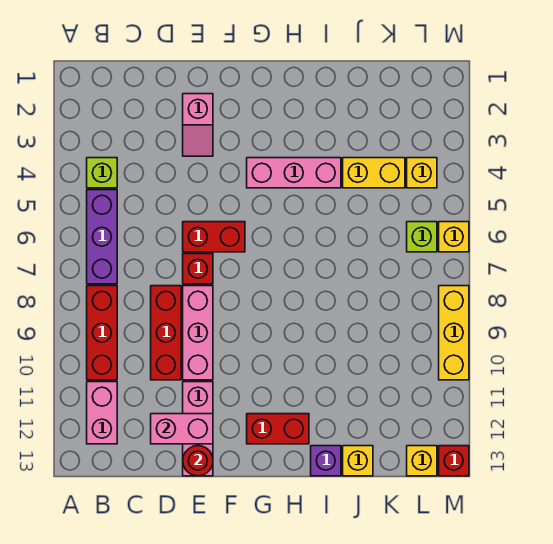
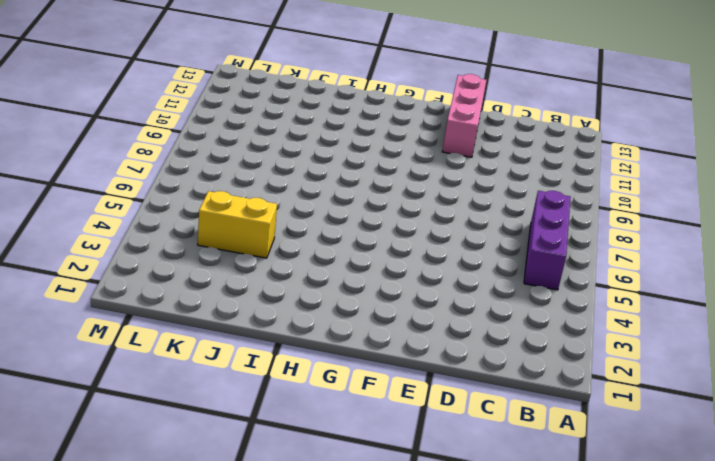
none -> lime brick B4 level 1
none -> red brick B8:B10 level 1
none -> pink brick B11:B12 level 1

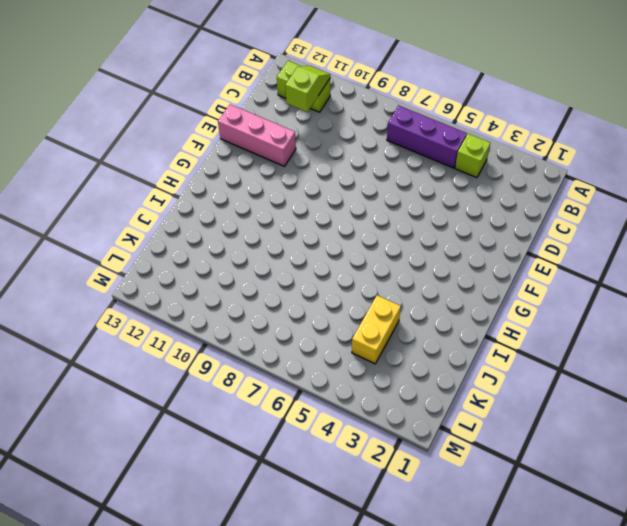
lime brick B11:B12 level 1 -> pink brick B11:B12 level 1
lime slope B11:C11 level 2 top C -> none
none -> red brick B8:B10 level 1
none -> red brick D8:D10 level 1
none -> pink slope E2:E3 level 1 top 2

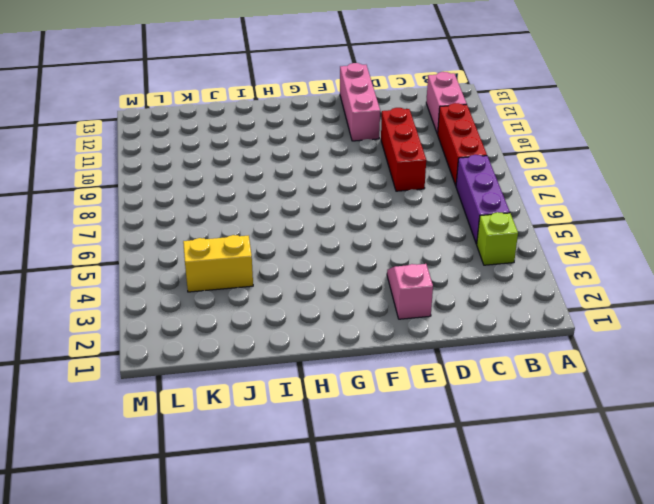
none -> red brick E6:F6 level 1
none -> red brick E7 level 1
none -> pink brick E8:E10 level 1

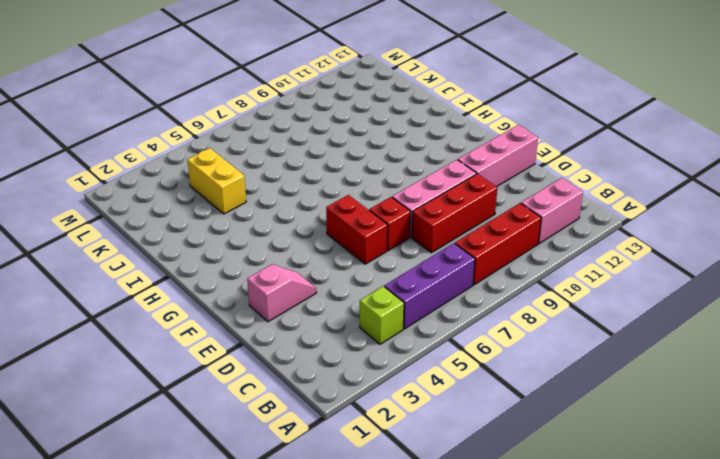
none -> pink brick G4:I4 level 1
none -> red brick G12:H12 level 1
none -> purple brick I13 level 1

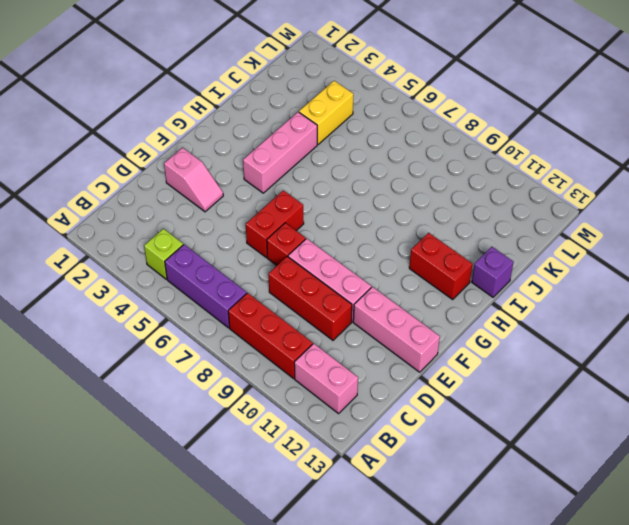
red brick H11:H12 level 1 -> red brick G12:H12 level 1
none -> yellow brick J13 level 1
none -> yellow brick L4 level 1
none -> lime brick L6 level 1

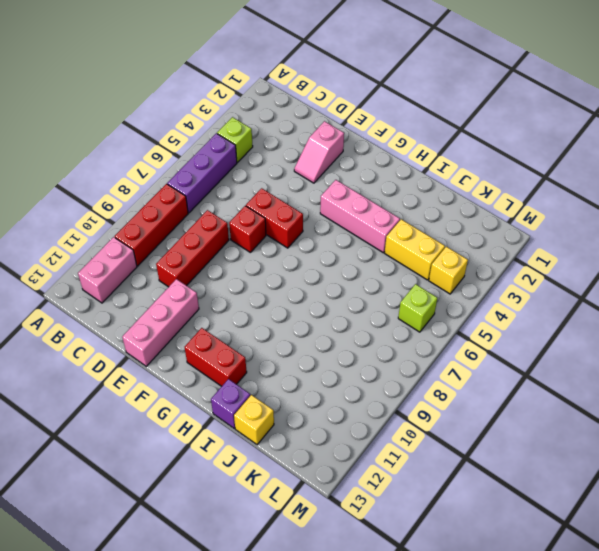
none -> pink brick E8:E10 level 1
none -> yellow brick L13 level 1
none -> yellow brick M6 level 1

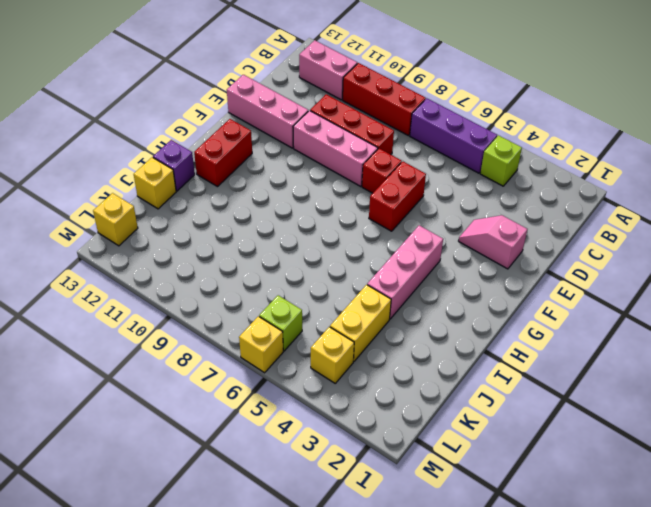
none -> yellow brick M8:M10 level 1
none -> red brick M13 level 1
none -> pink brick D12:E12 level 2

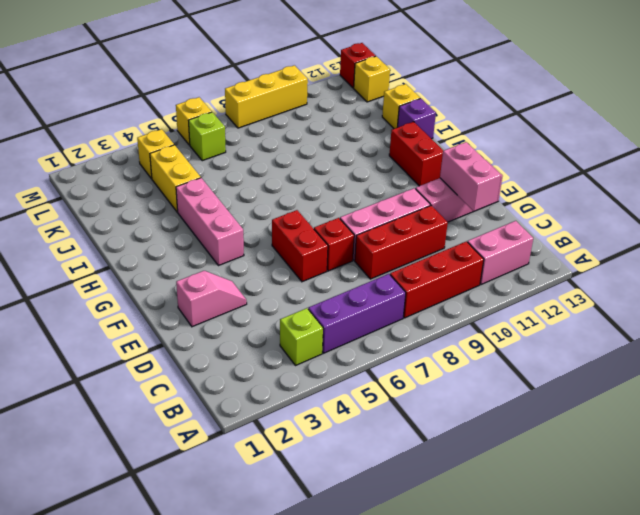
none -> red round brick E13 level 2

